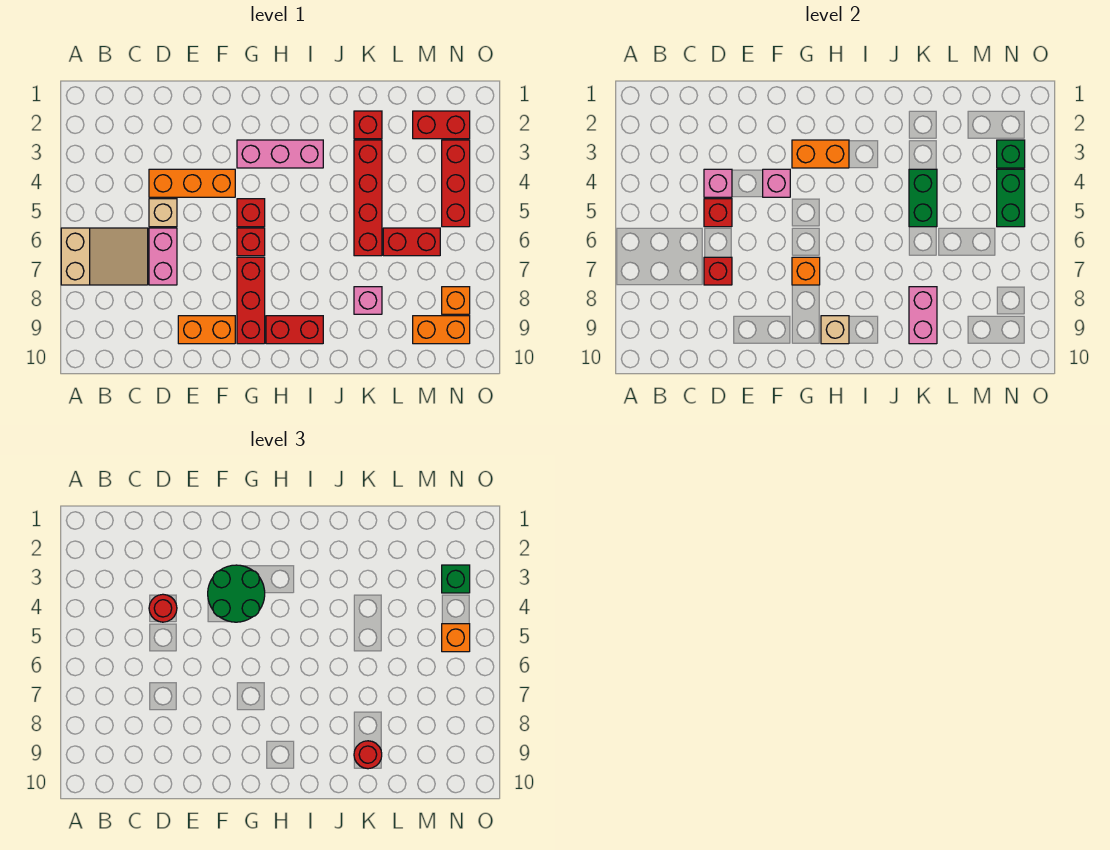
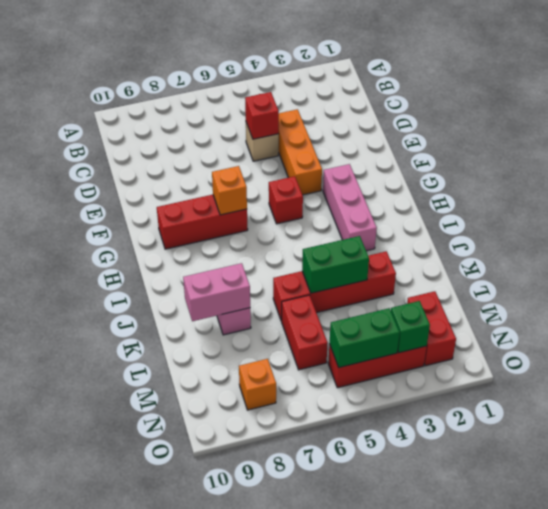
none -> tan slope A6:C7 level 1 top A
none -> pink brick D6:D7 level 1
none -> orange brick E9:F9 level 1
none -> red brick G6 level 1

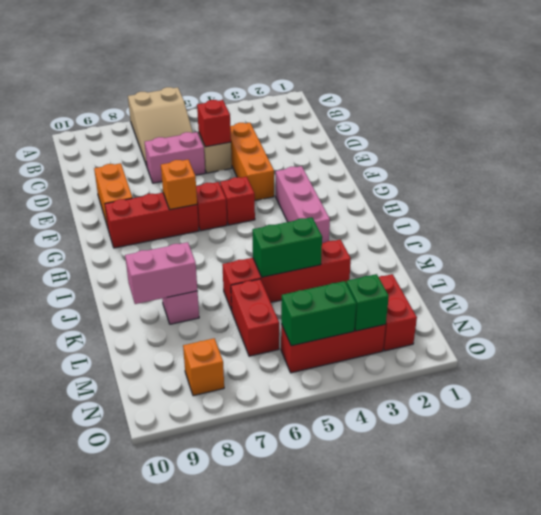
none -> red brick H9:I9 level 1
none -> red brick K2 level 1
none -> orange brick M9:N9 level 1
none -> pink brick D4 level 2

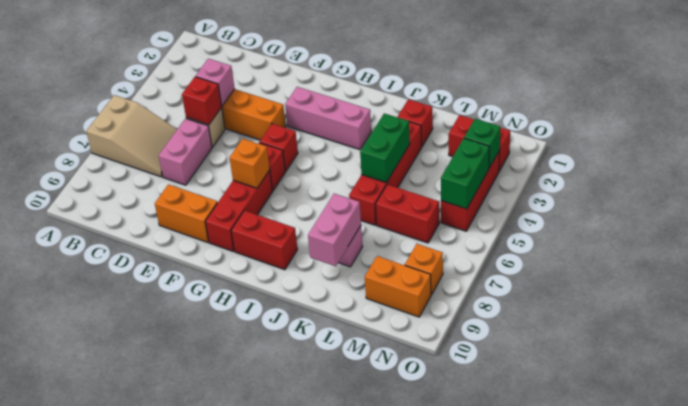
none -> red brick D7 level 2
none -> pink brick F4 level 2
none -> orange brick G3:H3 level 2
none -> tan brick H9 level 2

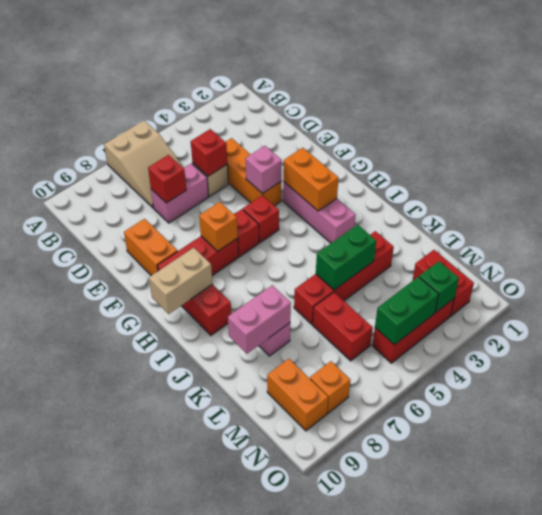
tan brick H9:H10 level 2 -> tan brick H9 level 2
none -> red brick K2 level 1
none -> pink brick D4 level 2
none -> red round brick D4 level 3
none -> green round brick F3:G4 level 3

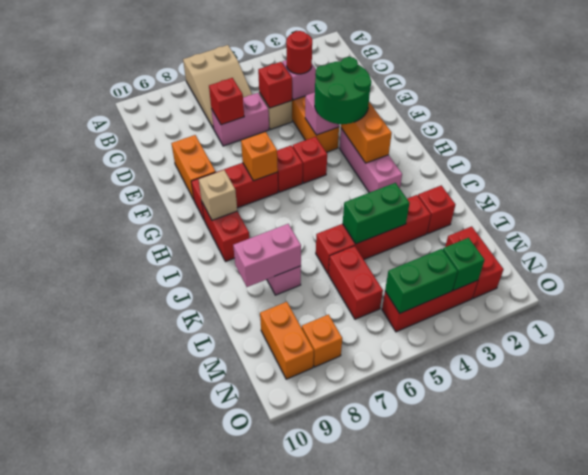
none -> red round brick K9 level 3
none -> green brick N3 level 3
none -> orange brick N5 level 3

